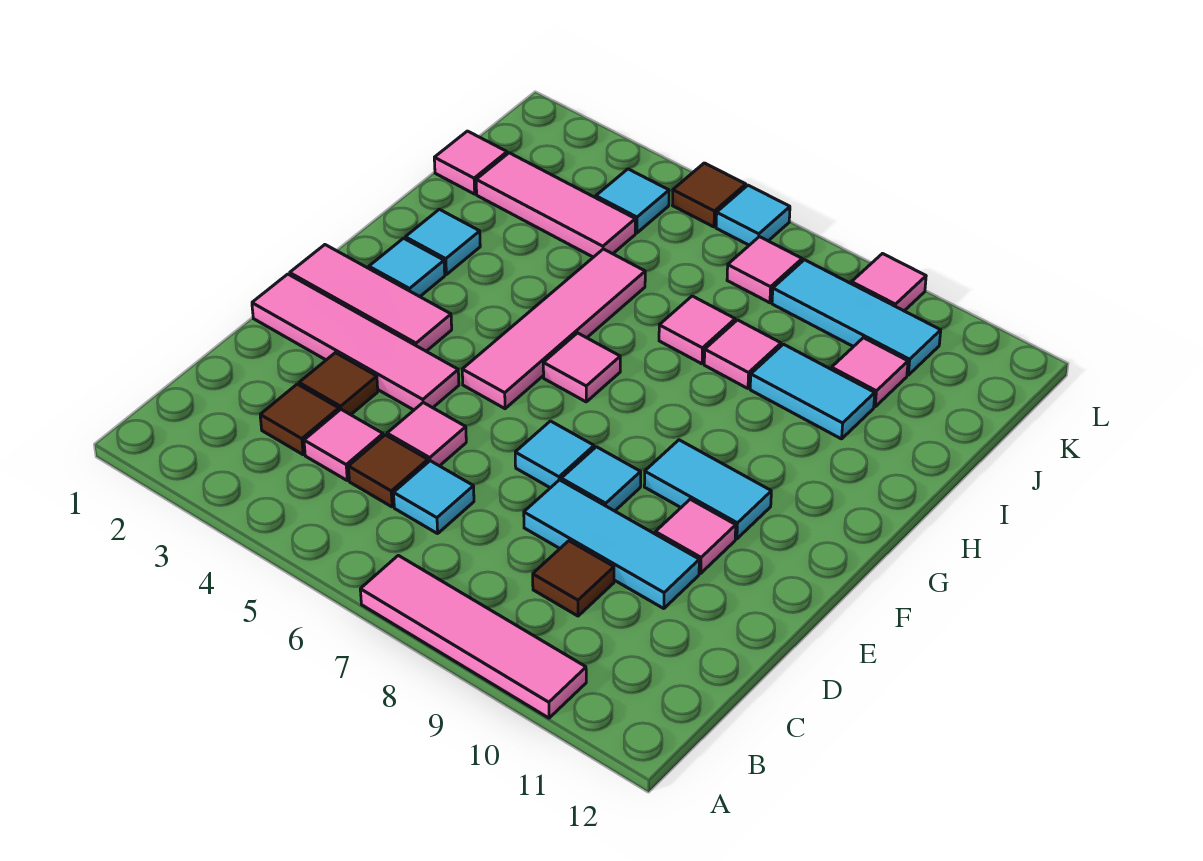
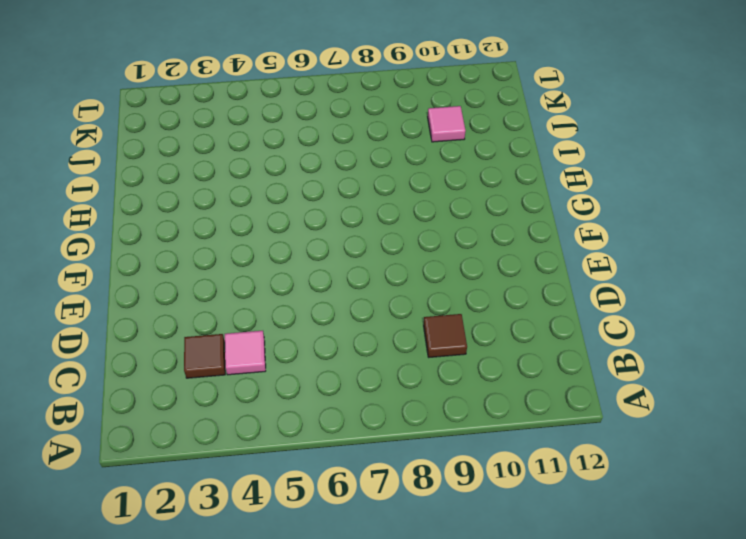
none -> pink tile A7:A10 level 1
none -> brown tile C5 level 1
none -> cyan tile C6 level 1
none -> brown tile D3 level 1

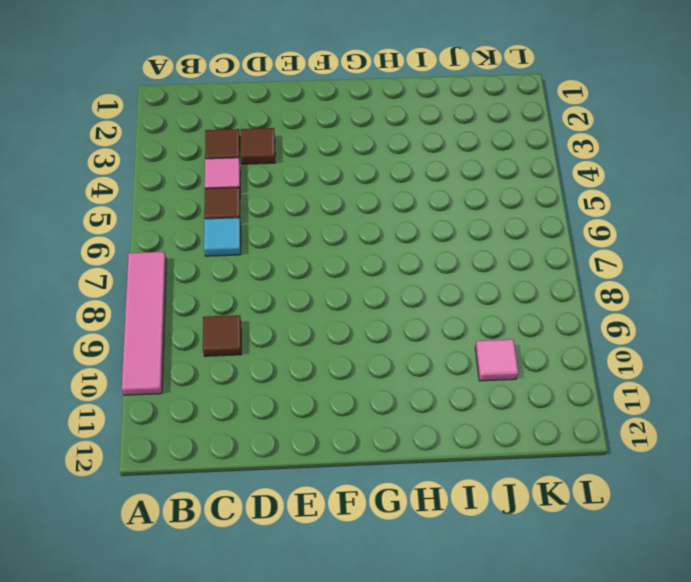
none -> pink tile D5 level 1
none -> cyan tile D8:D10 level 1
none -> pink tile E1:E4 level 1
none -> cyan tile E7 level 1

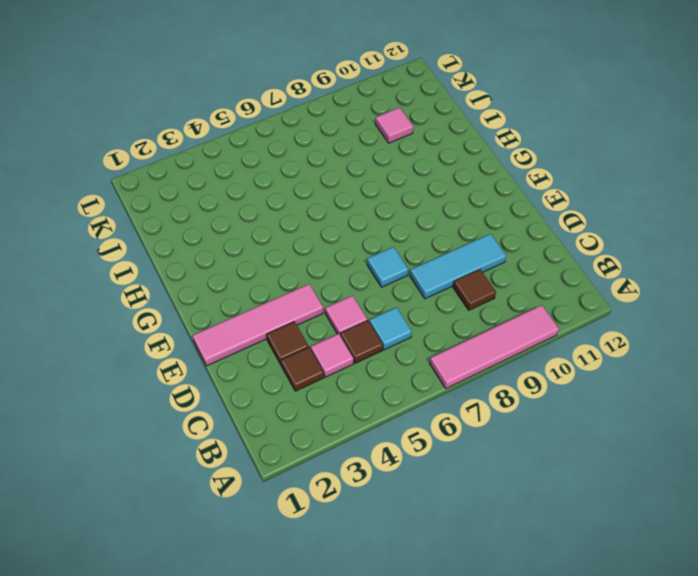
none -> cyan tile E8 level 1
none -> pink tile E10 level 1
none -> pink tile F1:F3 level 1
none -> pink tile F5:I5 level 1

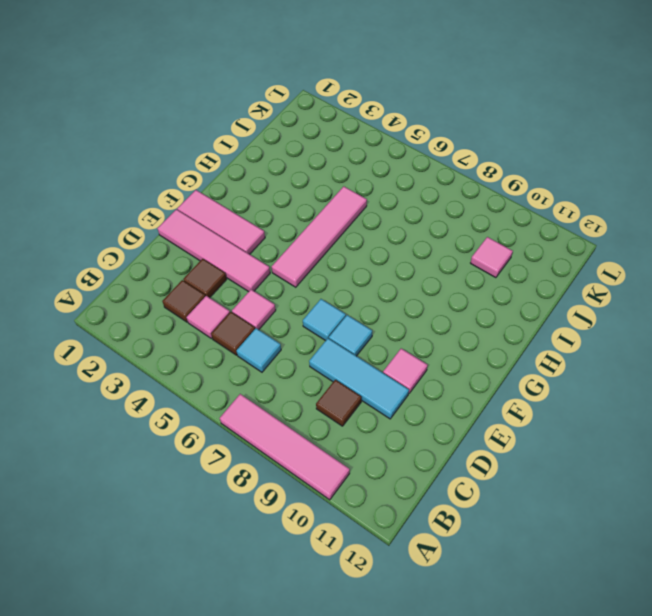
none -> cyan tile F9:F10 level 1
none -> cyan tile G2 level 1
none -> pink tile G6 level 1
none -> cyan tile H2 level 1

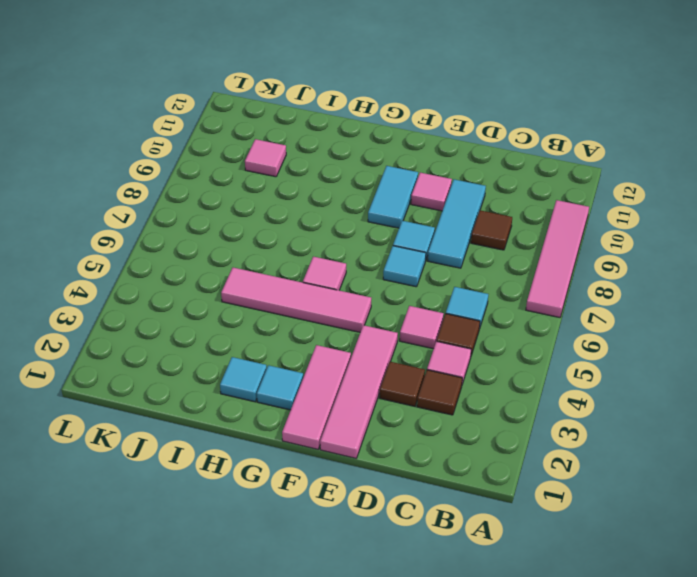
none -> pink tile I7 level 1
none -> pink tile I8 level 1
none -> cyan tile I9:I10 level 1
none -> pink tile J1 level 1

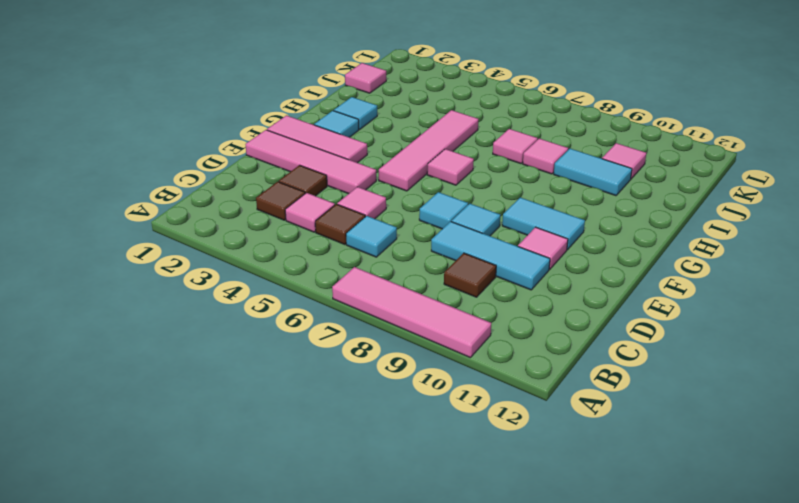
none -> pink tile J2:J4 level 1
none -> cyan tile K4 level 1
none -> pink tile K7 level 1
none -> cyan tile K8:K10 level 1

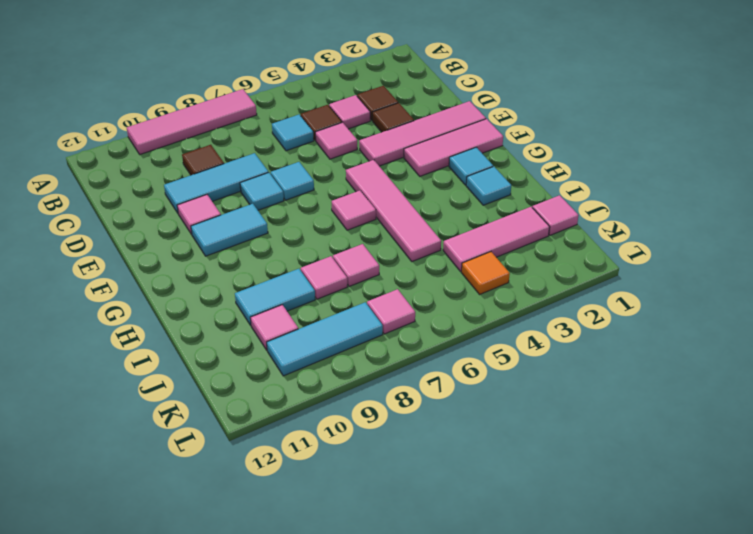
orange tile K4 level 1 -> cyan tile K4 level 1
none -> brown tile L5 level 1
none -> cyan tile L6 level 1
none -> pink tile L9 level 1

